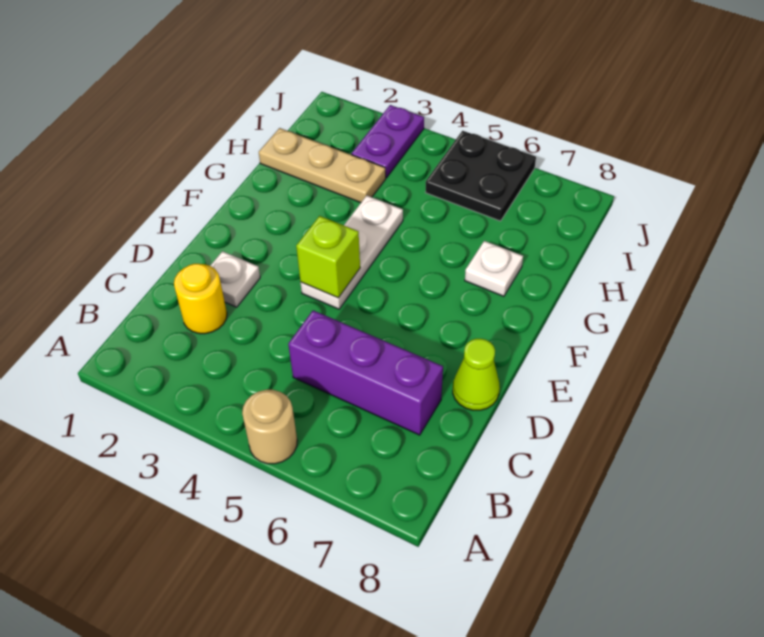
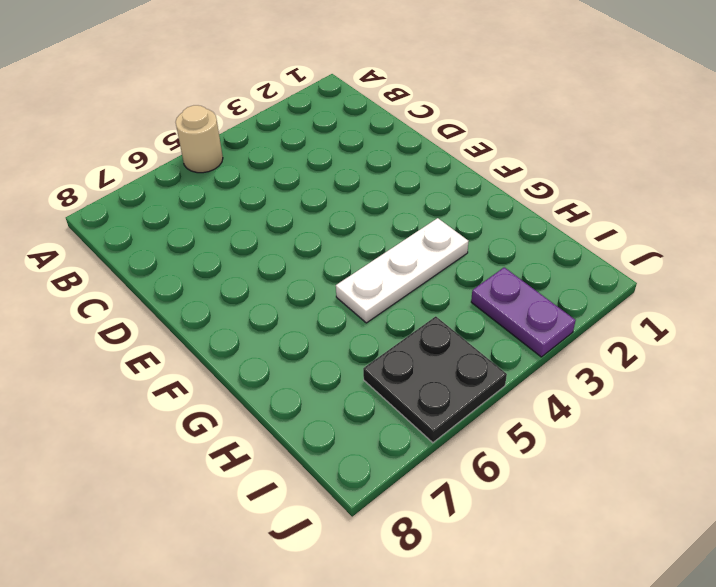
white plate G3:G5 level 1 -> white plate E4:G4 level 1
none -> yellow round brick C2 level 1
none -> purple brick C5:C7 level 1

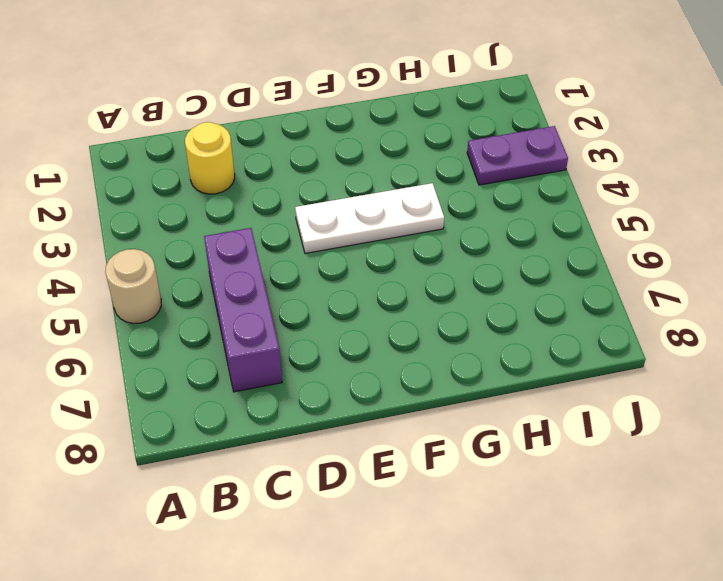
none -> white plate D2 level 1
none -> lime cone D8 level 1

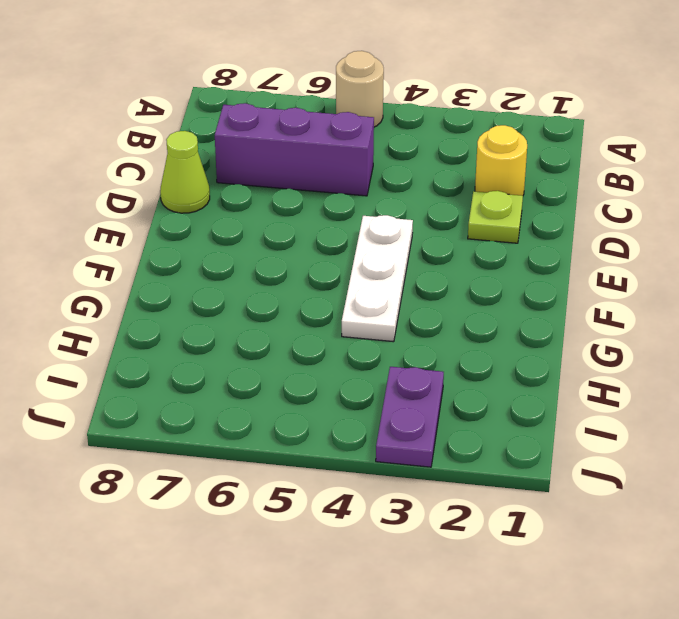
lime plate D2 level 1 -> white plate D2 level 1
none -> white plate G7 level 1
none -> tan plate H1:H3 level 1

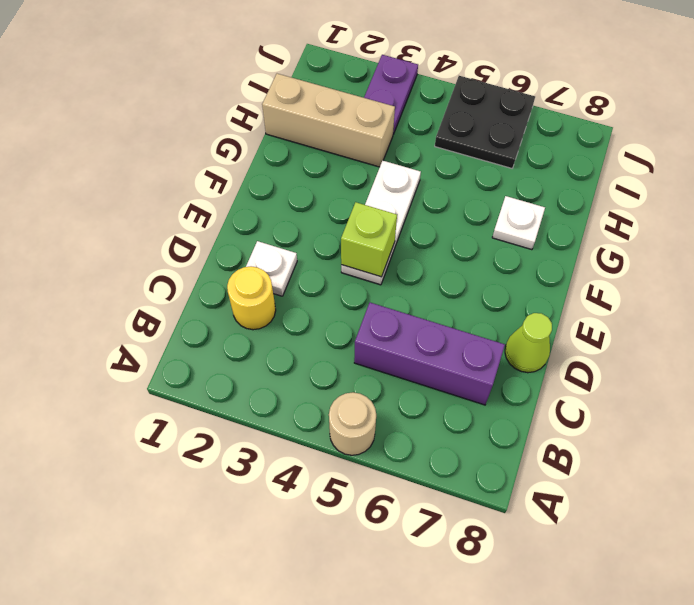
tan brick H1:H3 level 1 -> tan plate H1:H3 level 1

